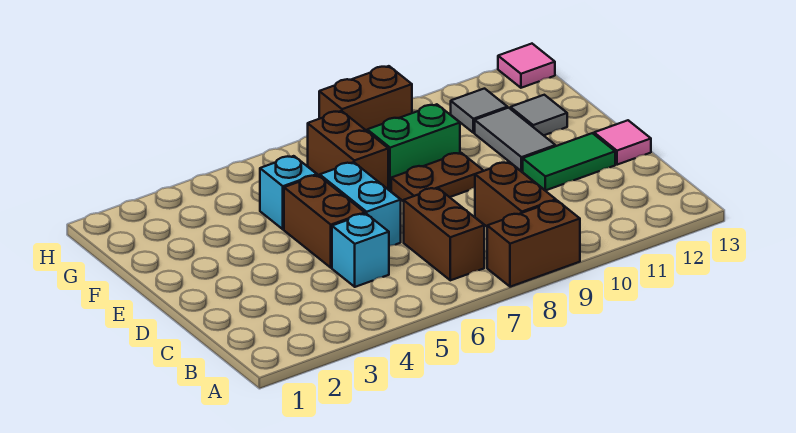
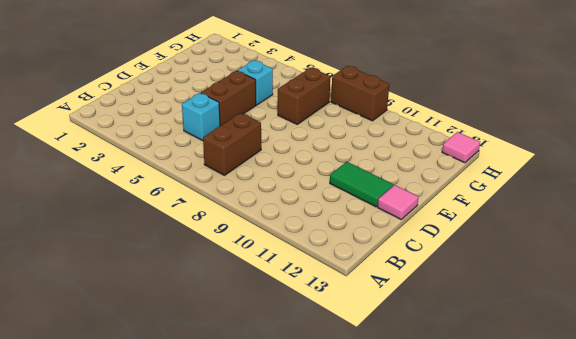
none -> brown brick A8:A9 level 1
none -> brown brick B9:C9 level 1
none -> cyan brick D6:E6 level 1

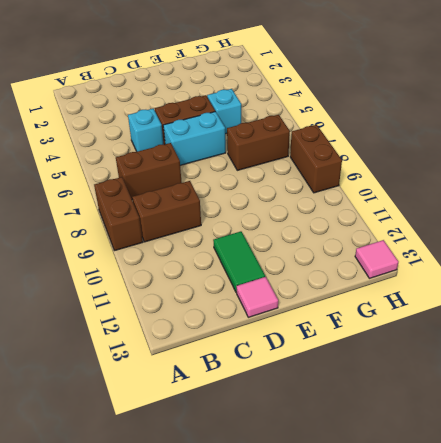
none -> brown plate E8:E9 level 1
none -> grey tile E11:F11 level 1
none -> green brick F8:F9 level 1

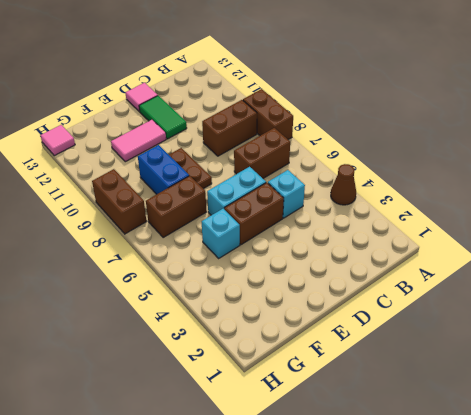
brown cone A4 level 1 -> none
pink tile E11:F11 level 1 -> grey tile E11:F11 level 1
blue brick F8:F9 level 1 -> green brick F8:F9 level 1
none -> grey tile F12 level 1
none -> grey tile G11 level 1

